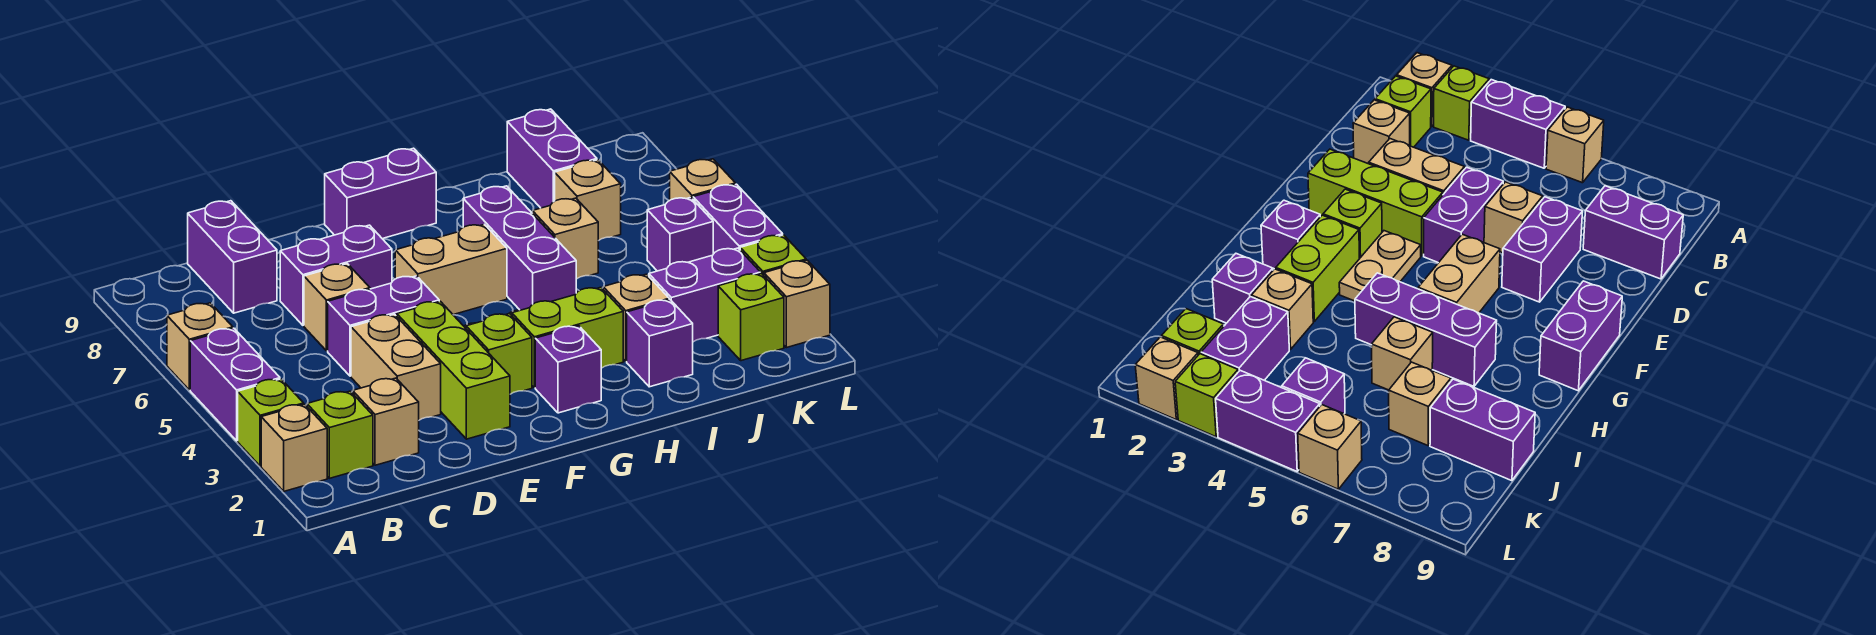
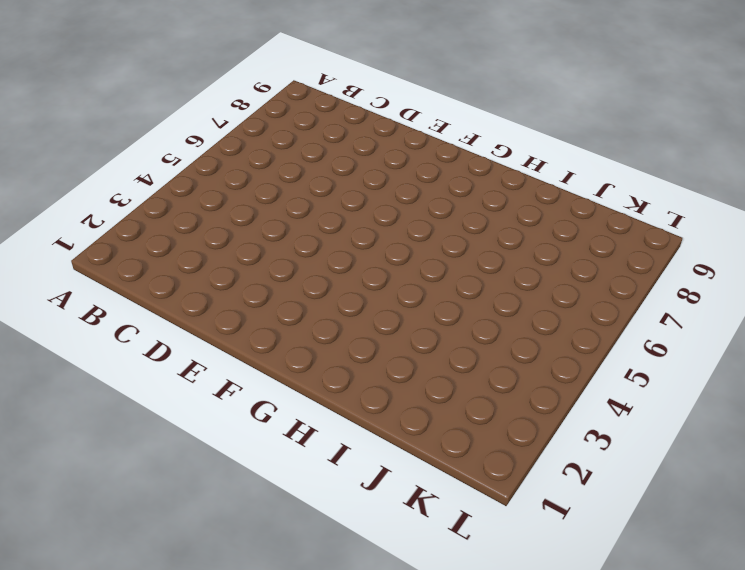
none -> tan brick A2 level 1
none -> lime brick A3 level 1
none -> purple brick A4:A5 level 1
none -> tan brick A6 level 1

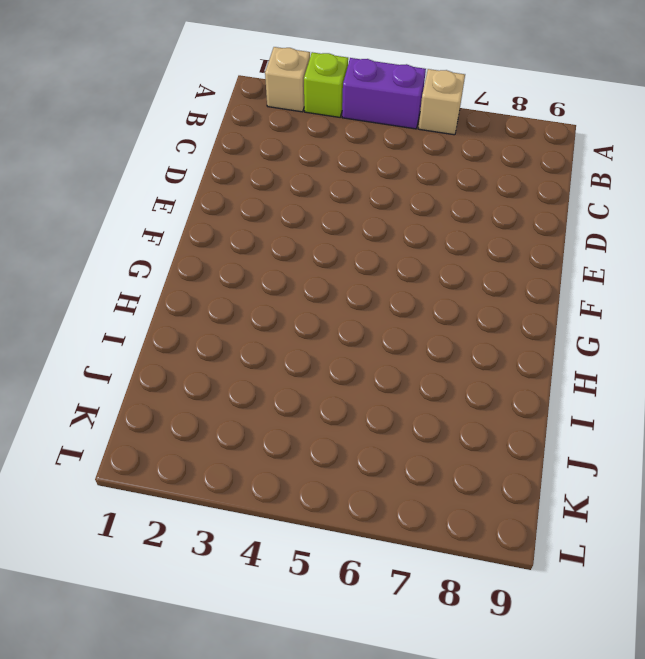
none -> lime brick B2 level 1
none -> tan brick C2 level 1
none -> purple brick C8:C9 level 1
none -> tan brick D3:D4 level 1

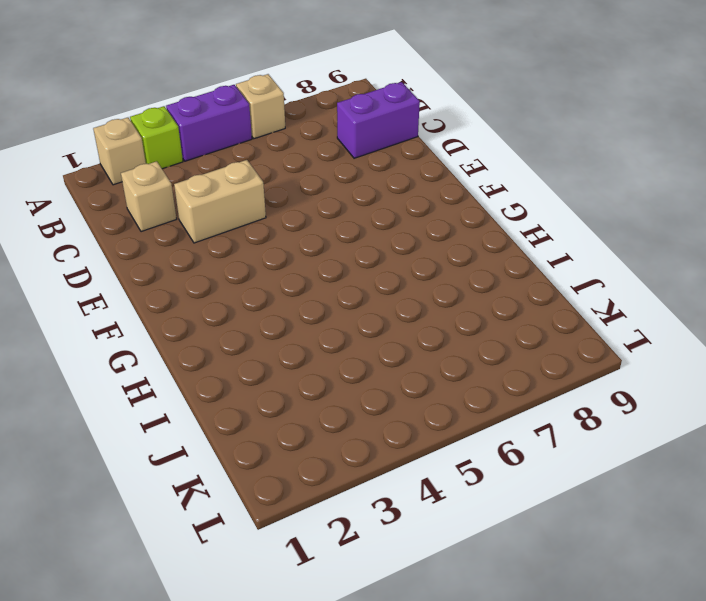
none -> lime brick B2 level 1
none -> purple brick D5:E5 level 1
none -> tan brick D6 level 1
none -> purple brick D7:E7 level 1

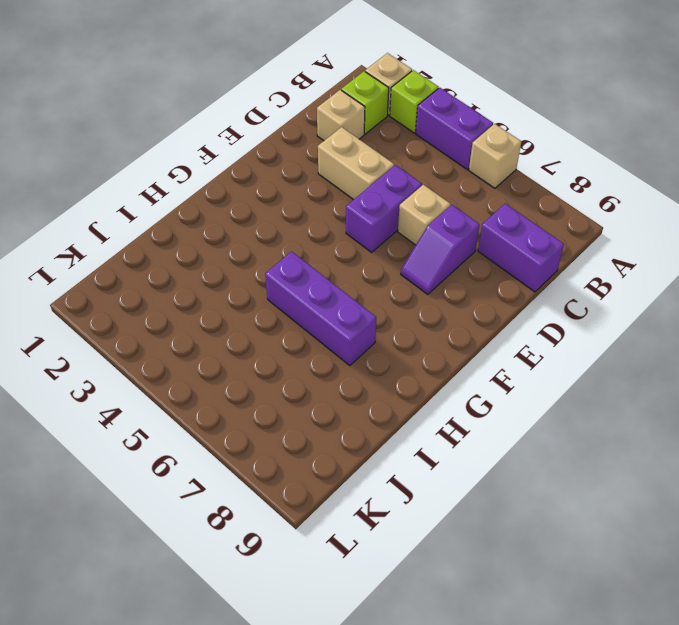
purple slope D7:E7 level 1 top D -> purple brick D7:E7 level 1
none -> lime brick E2:E4 level 1
none -> lime brick F3 level 1
none -> tan plate F4:G4 level 1
none -> tan brick F6:G6 level 1

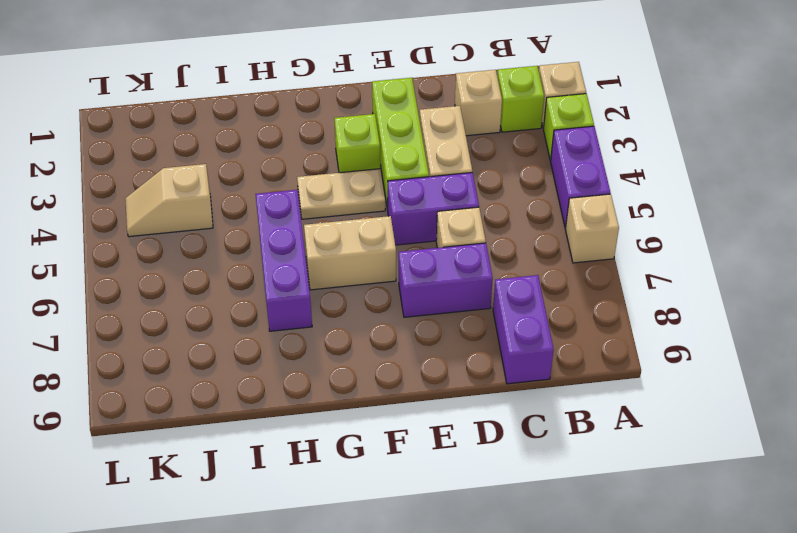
tan slope J4:K4 level 1 top J -> none
none -> purple brick F9:G9 level 1
none -> purple brick G2 level 1
none -> lime brick G3:H3 level 1
none -> purple brick I2 level 1

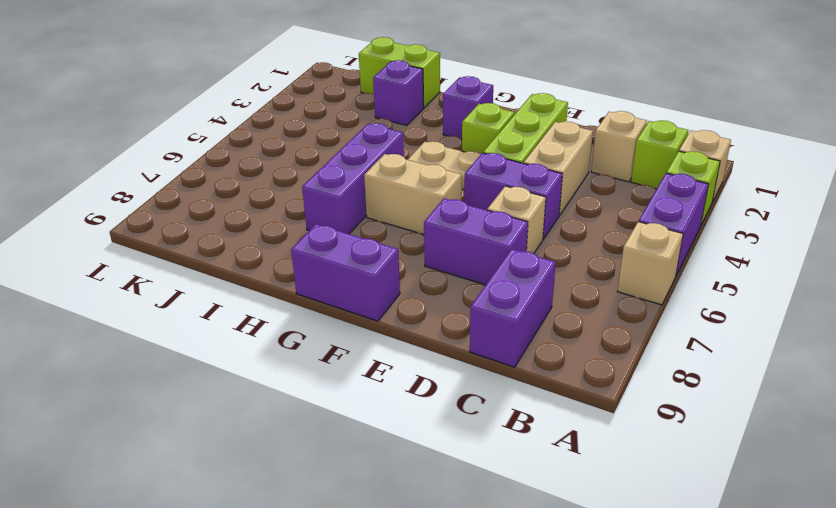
lime brick I1:J1 level 1 -> lime brick G3:H3 level 1
none -> tan brick I3 level 1
none -> tan brick I6 level 1
none -> purple brick J3:K3 level 1
none -> tan brick J7 level 1

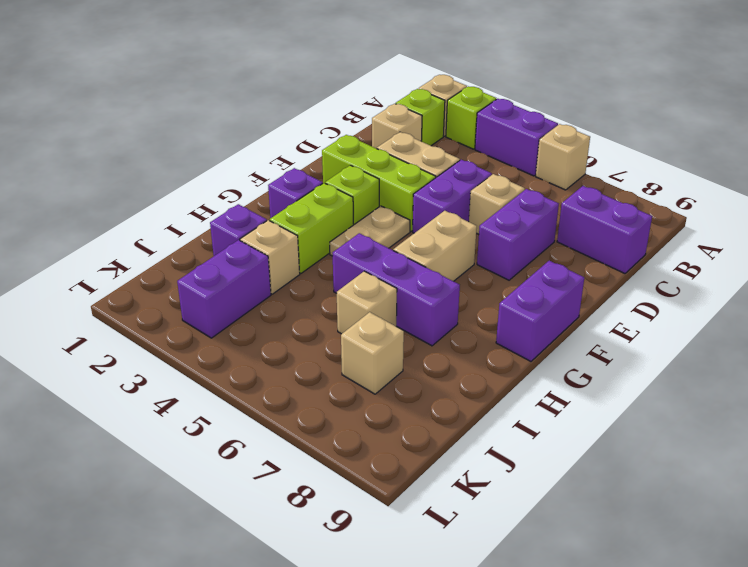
none -> purple brick J8:J9 level 1
none -> lime brick K2 level 1
none -> purple brick K5 level 1
none -> tan brick L2 level 1

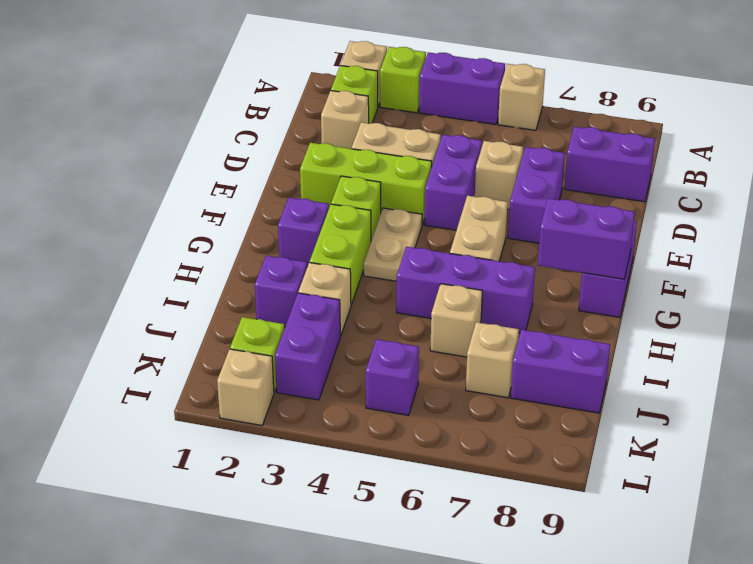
purple brick G8:G9 level 2 -> purple brick L4:L5 level 1
none -> lime brick L3 level 1
none -> tan brick L6 level 1

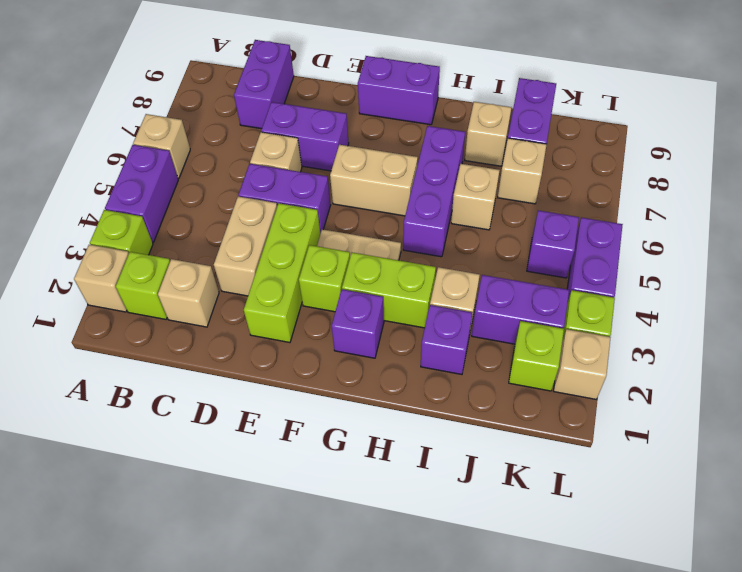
tan brick I8 level 1 -> tan brick L6 level 1

